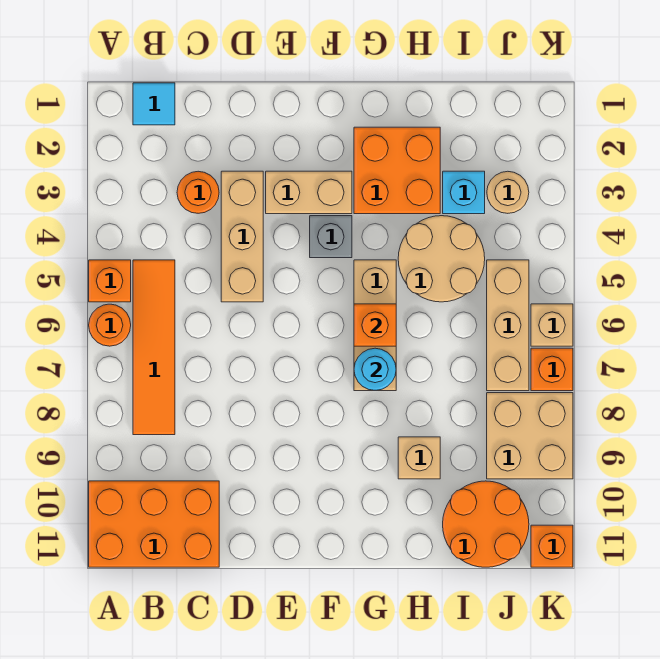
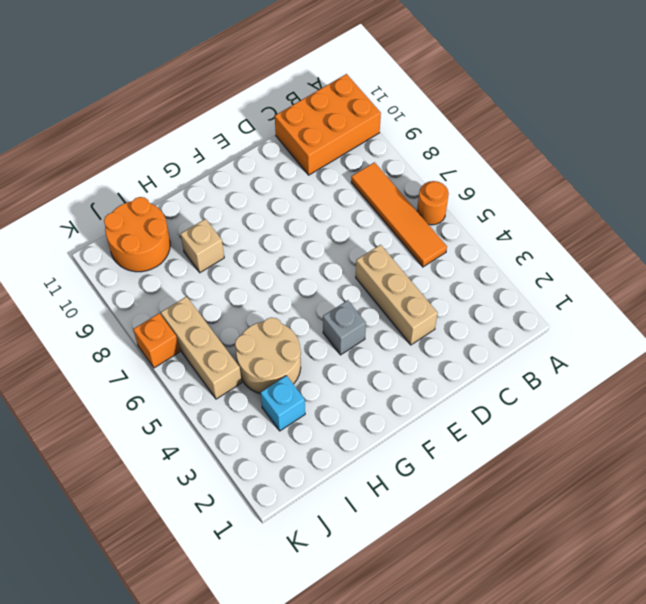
none -> orange brick A5 level 1
none -> cyan tile B1 level 1
none -> orange round brick C3 level 1

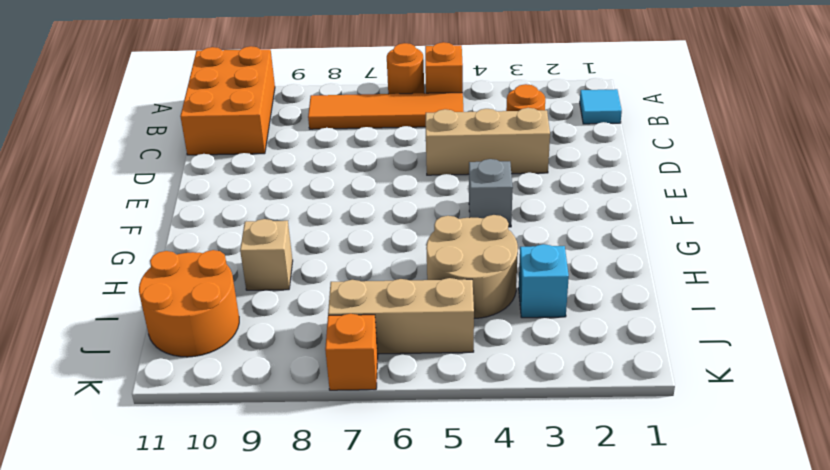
none -> tan brick E3:F3 level 1
none -> orange brick G2:H3 level 1
none -> tan brick G5:G7 level 1

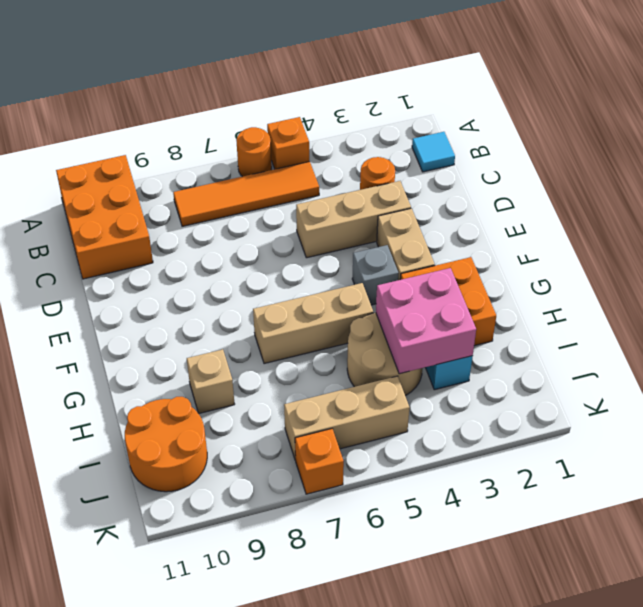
pink brick H3:I4 level 2 -> none
none -> tan round brick J3 level 1
none -> tan brick J8:K9 level 1
none -> tan brick K6 level 1

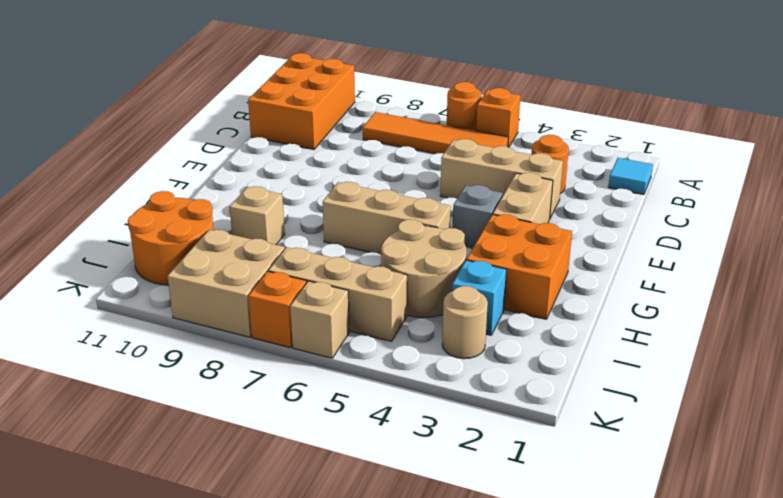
none -> orange brick K11 level 1
none -> orange brick G6 level 2
none -> cyan round brick G7 level 2

